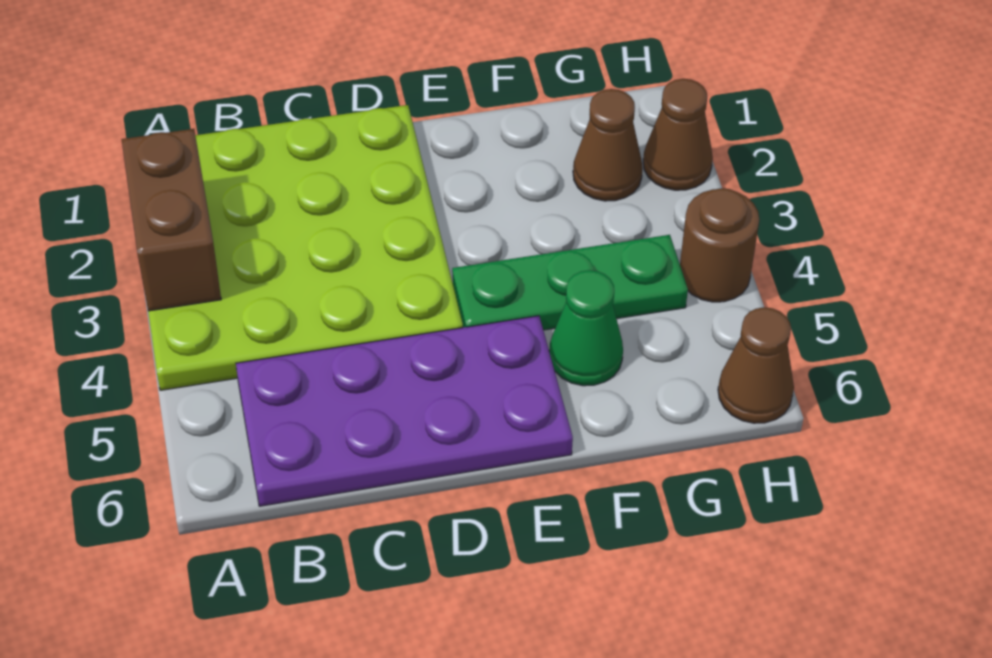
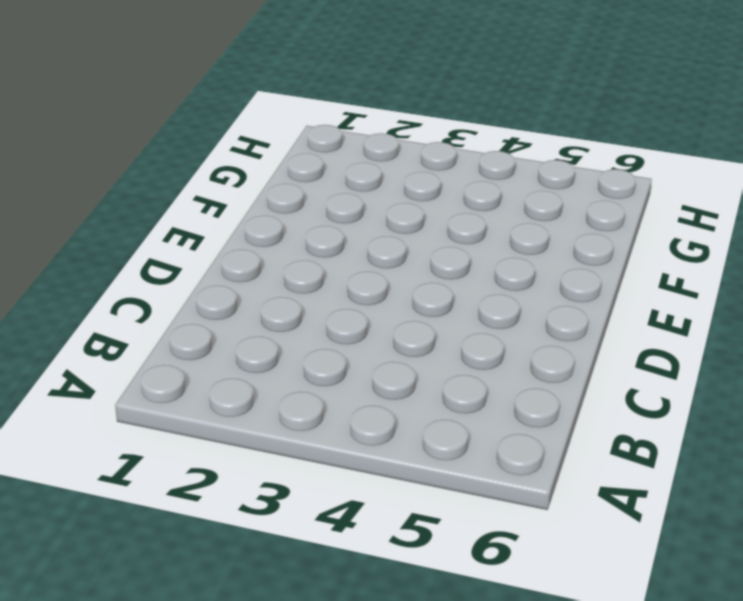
none -> lime plate A1:D4 level 1
none -> purple plate B5:E6 level 1

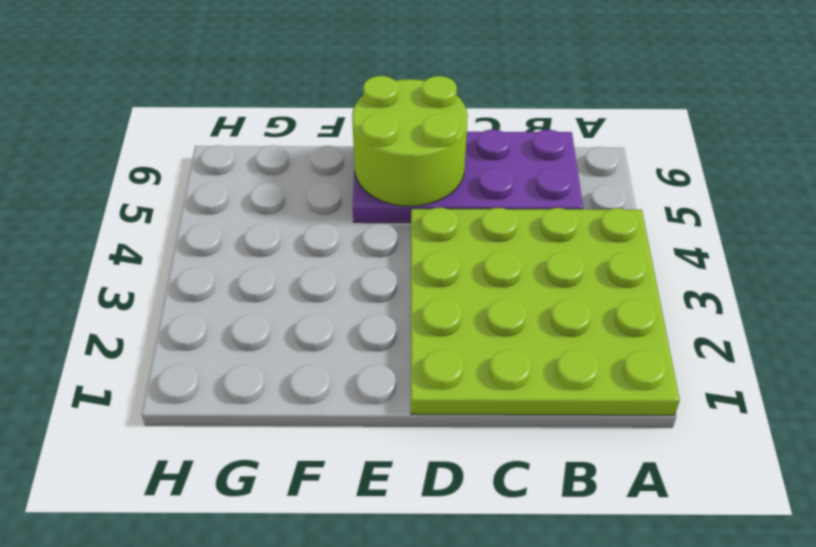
lime round brick D5:E6 level 2 -> none
none -> green plate E4:G4 level 1
none -> green cone F5 level 1

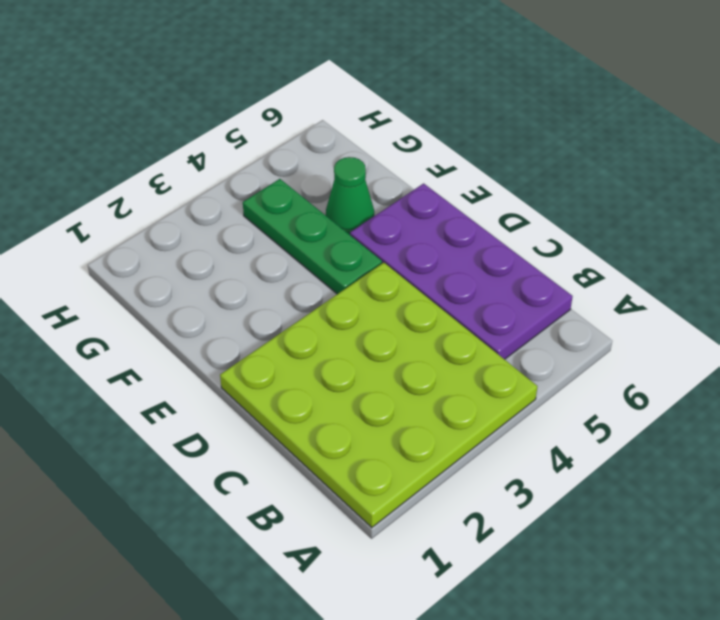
none -> brown cone G2 level 1
none -> brown cone H2 level 1

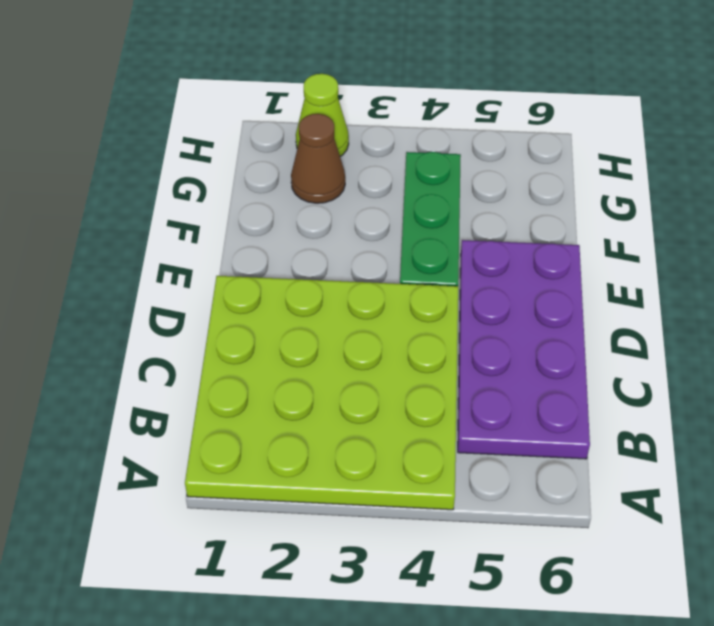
lime cone H2 level 1 -> brown cone H2 level 1
none -> green cone F5 level 1
none -> brown round brick H4 level 1

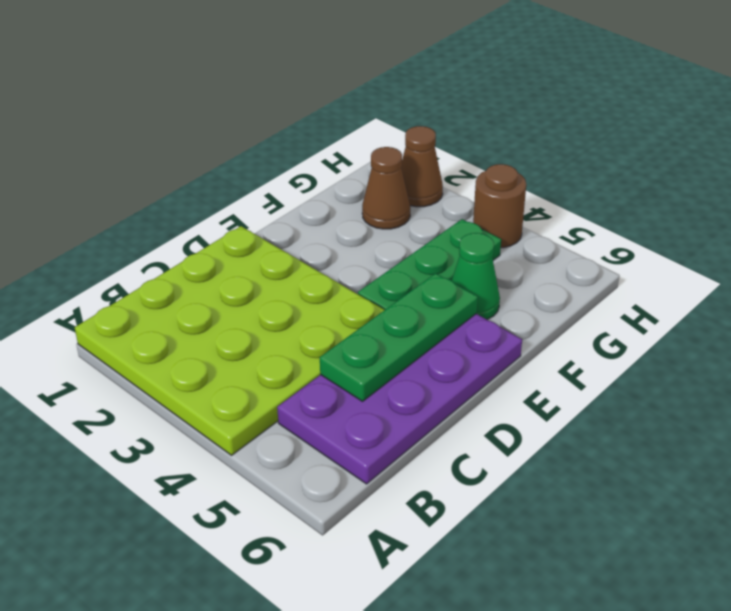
green plate C5:E5 level 2 -> none
none -> brown cone H6 level 1
none -> brown brick A2:A3 level 2

